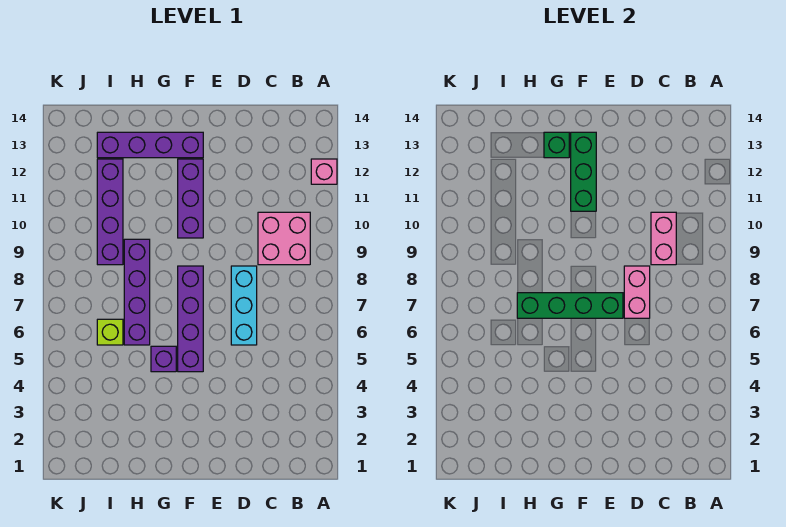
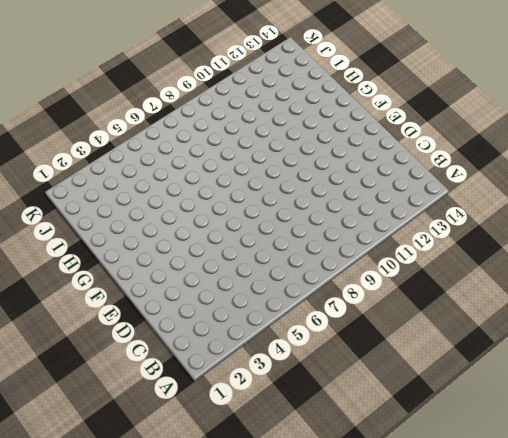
none -> pink brick A12 level 1
none -> pink brick B9:C10 level 1
none -> cyan brick D6:D8 level 1

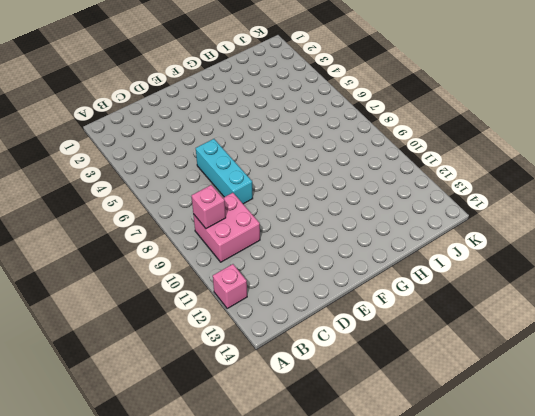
pink brick B9 level 2 -> none
none -> purple brick F5:F8 level 1
none -> purple brick F10:F12 level 1
none -> purple brick F13:I13 level 1

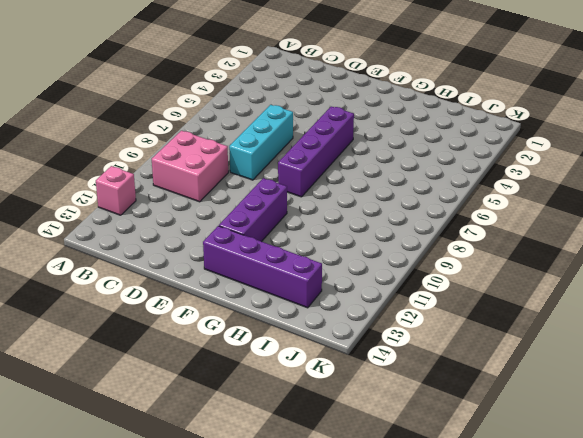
none -> purple brick G5 level 1
none -> purple brick H6:H9 level 1
none -> lime brick I6 level 1

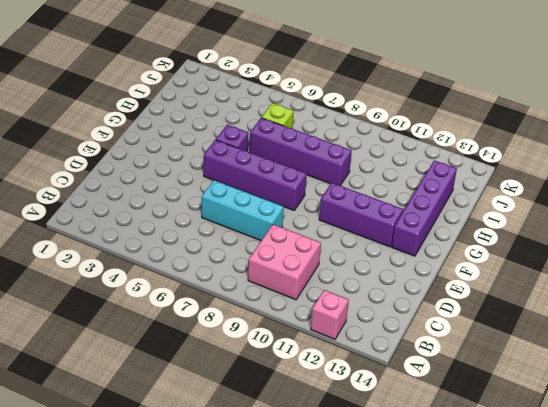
none -> purple brick I9:I12 level 1
none -> pink brick C9:C10 level 2
none -> pink brick D7:D8 level 2

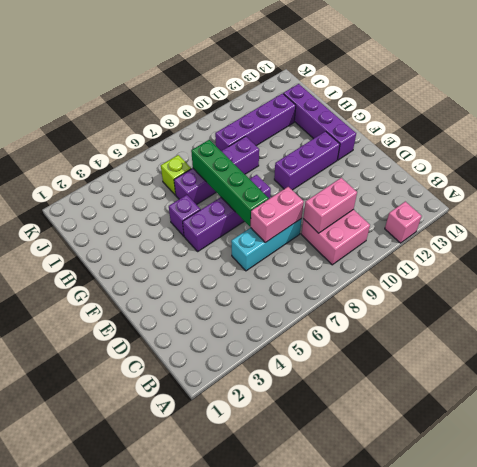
none -> green brick F11:F13 level 2
none -> green brick G13 level 2

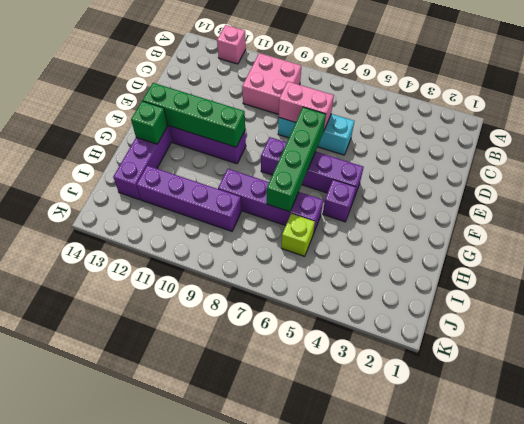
green brick F10:F13 level 2 -> green brick F11:F13 level 2
none -> pink brick C9:C10 level 2

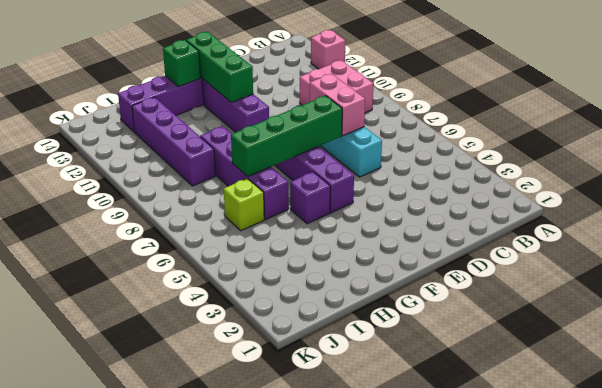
none -> pink brick C9:C10 level 2

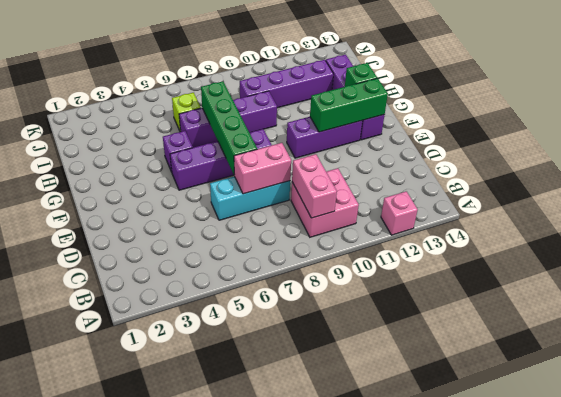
pink brick B9:C9 level 2 -> pink brick C9:C10 level 2

